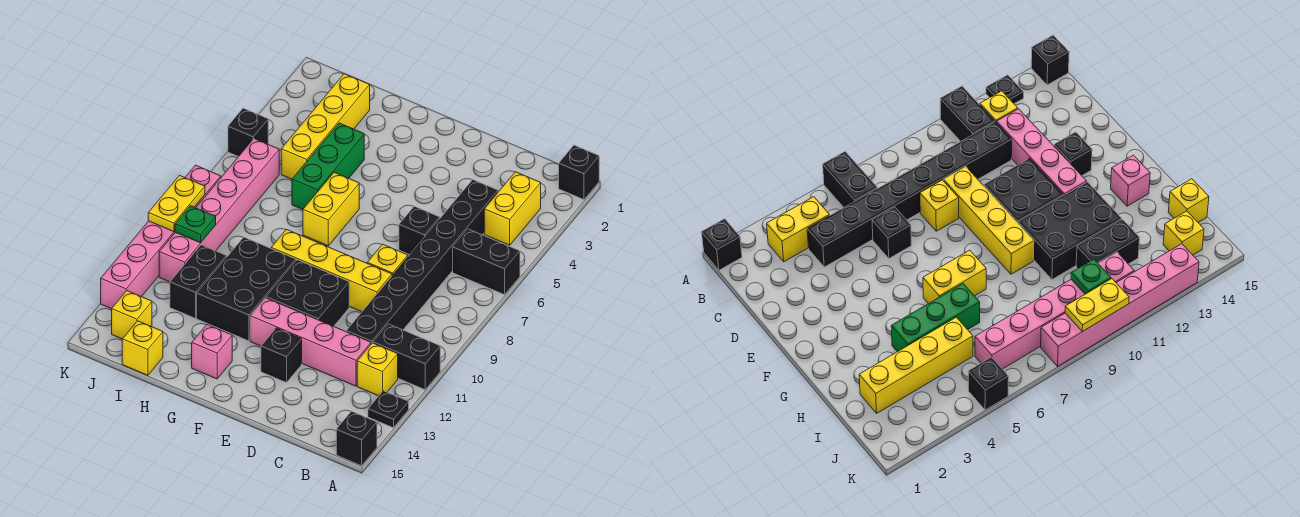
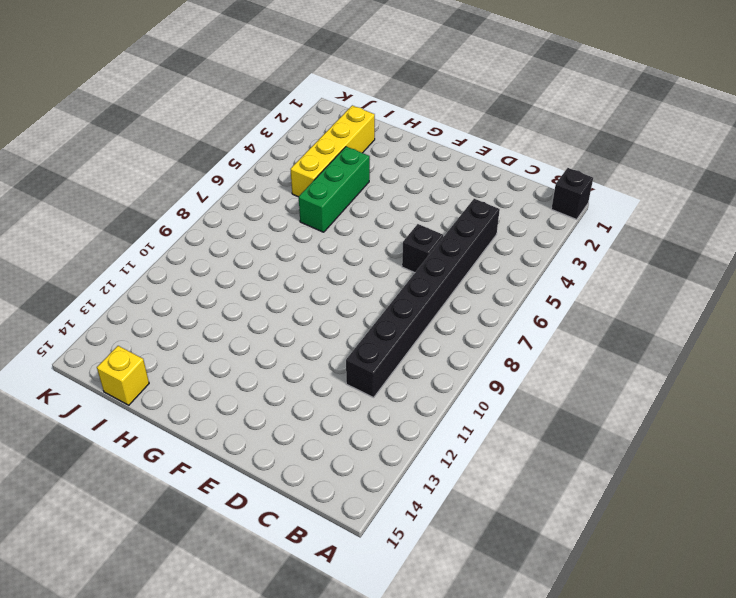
none -> black brick A6:B6 level 1
none -> black brick A11:B11 level 1
none -> black plate A13 level 1

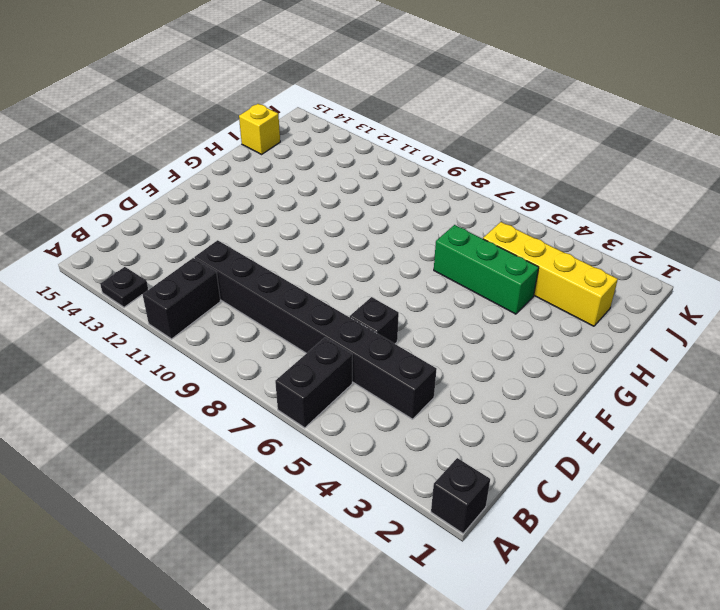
none -> black brick A15 level 1
none -> yellow brick B3:B4 level 1
none -> yellow brick B12 level 1

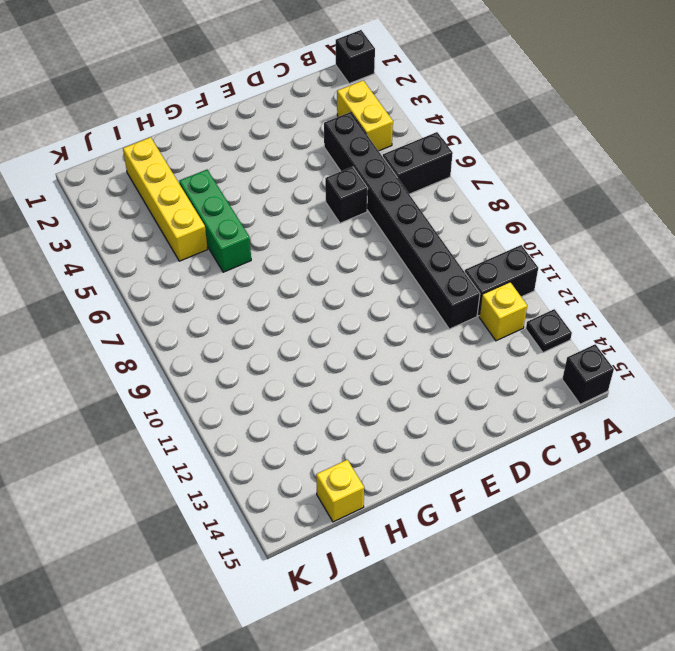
none -> pink brick C12:F12 level 1
none -> yellow brick D8 level 1
none -> yellow brick D9:G9 level 1

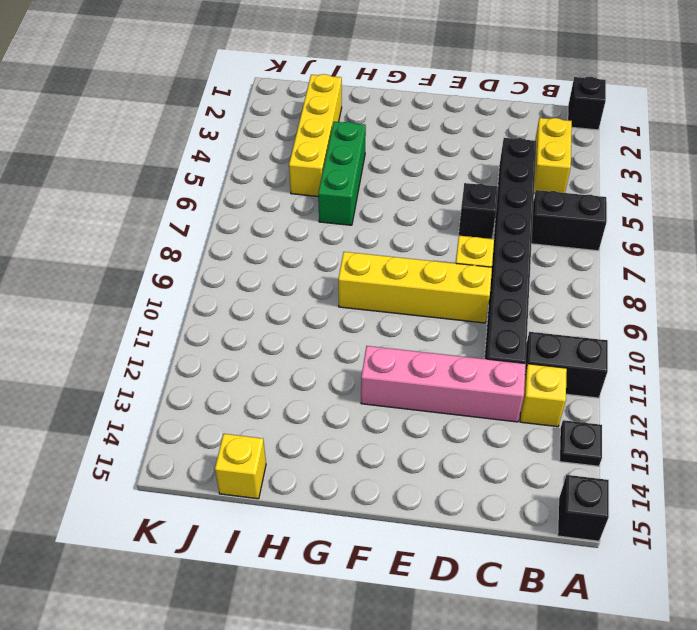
none -> black brick E10:F11 level 1
none -> black brick E13 level 1
none -> yellow brick G6:G7 level 1

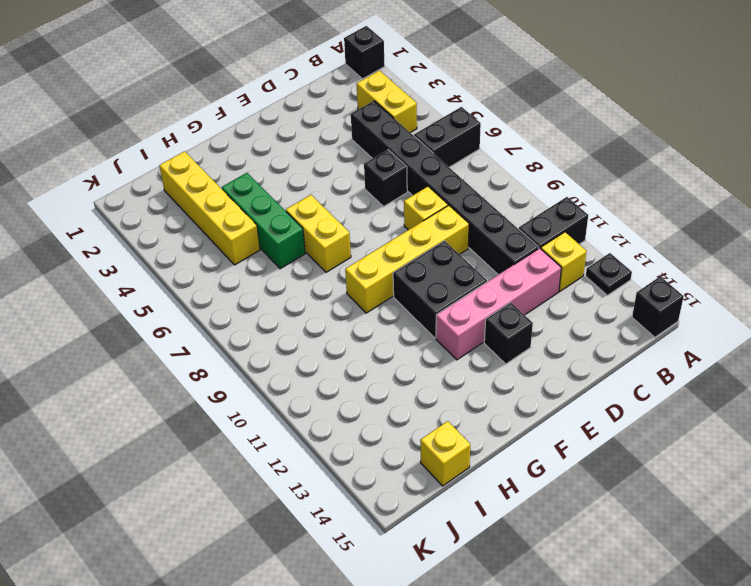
none -> black brick G10:H12 level 1
none -> pink brick G14 level 1
none -> black brick I11:I12 level 1

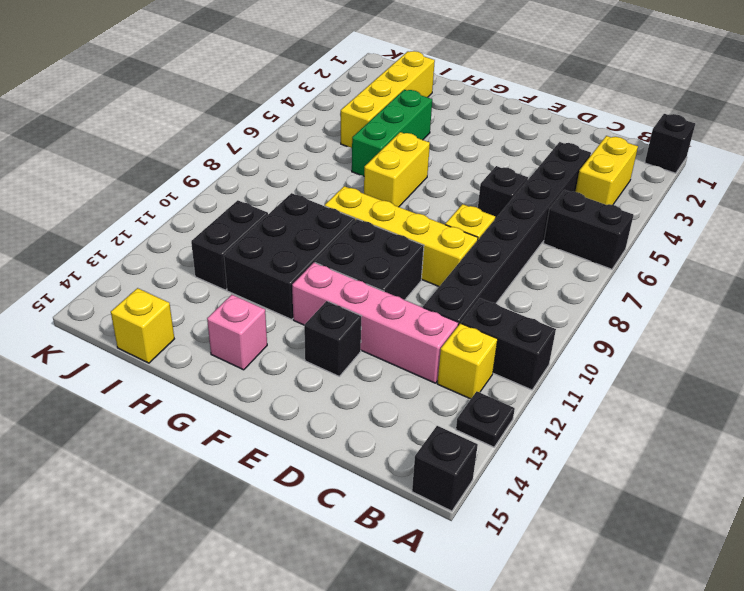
none -> pink brick J6:J11 level 1
none -> yellow brick J14 level 1
none -> black brick K5 level 1

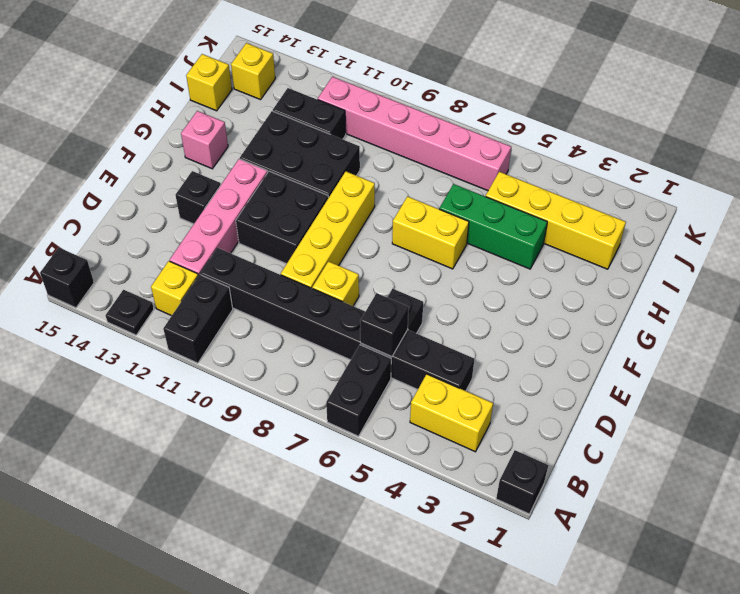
black brick C6 level 2 -> black brick K5 level 1
none -> pink brick K8:K13 level 1
none -> green plate J10 level 2
none -> yellow plate K9:K10 level 2

